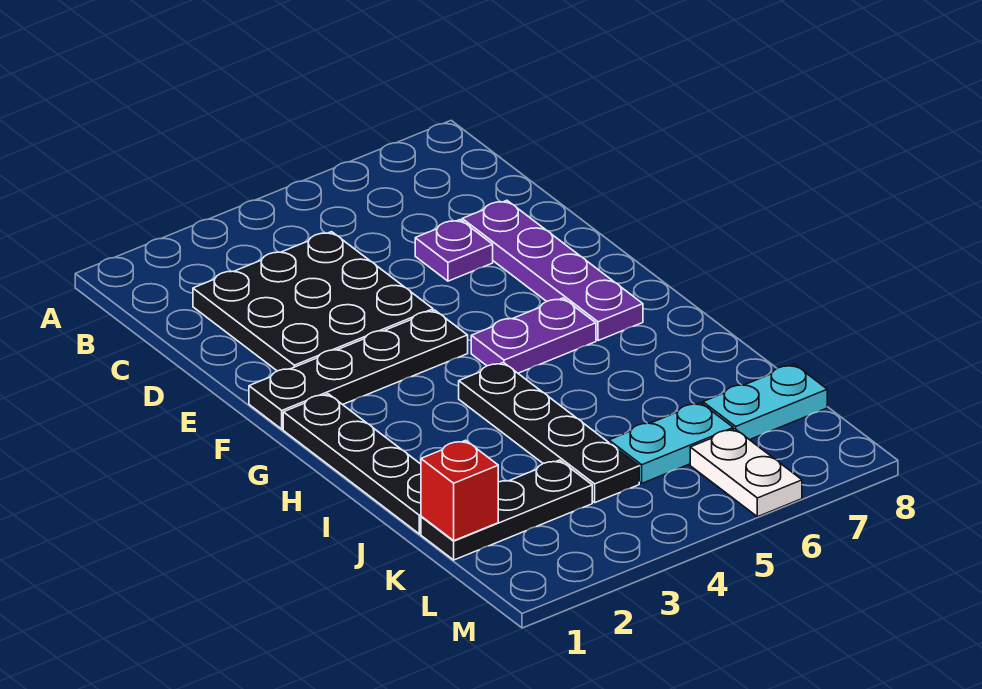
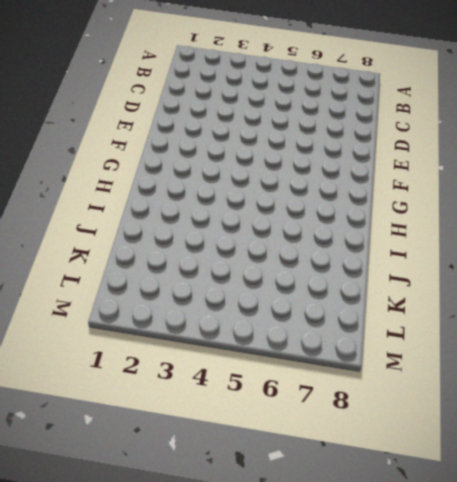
none -> black plate C2:E4 level 1
none -> purple plate D6 level 1
none -> purple plate D7:G7 level 1

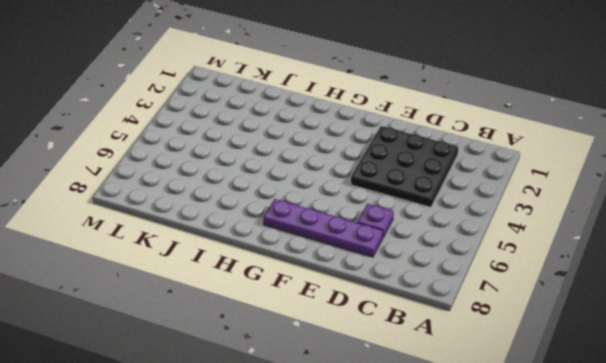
none -> black plate F1:F4 level 1
none -> black plate G1:J1 level 1
none -> purple plate G5:G6 level 1

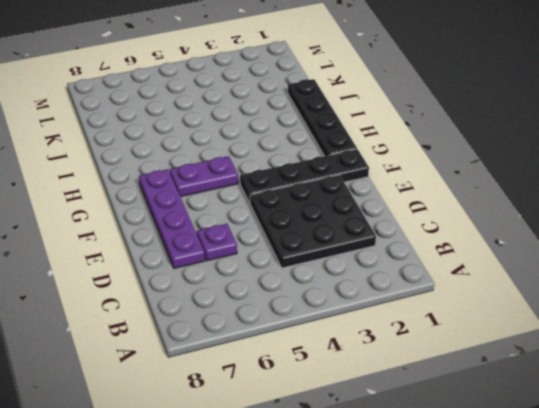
none -> black plate H4:K4 level 1
none -> black plate K1:K3 level 1
none -> cyan plate K5:K6 level 1

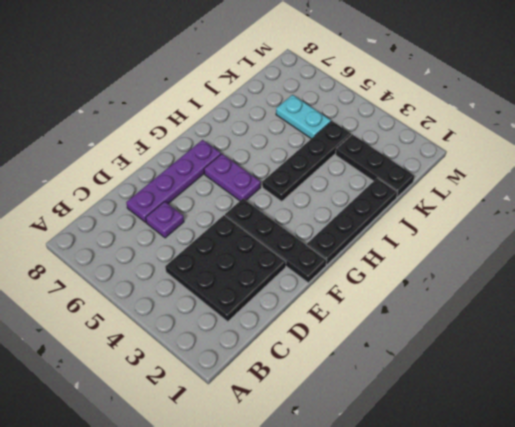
none -> cyan plate K7:K8 level 1
none -> white plate L6:M6 level 1
none -> red brick K1 level 2

